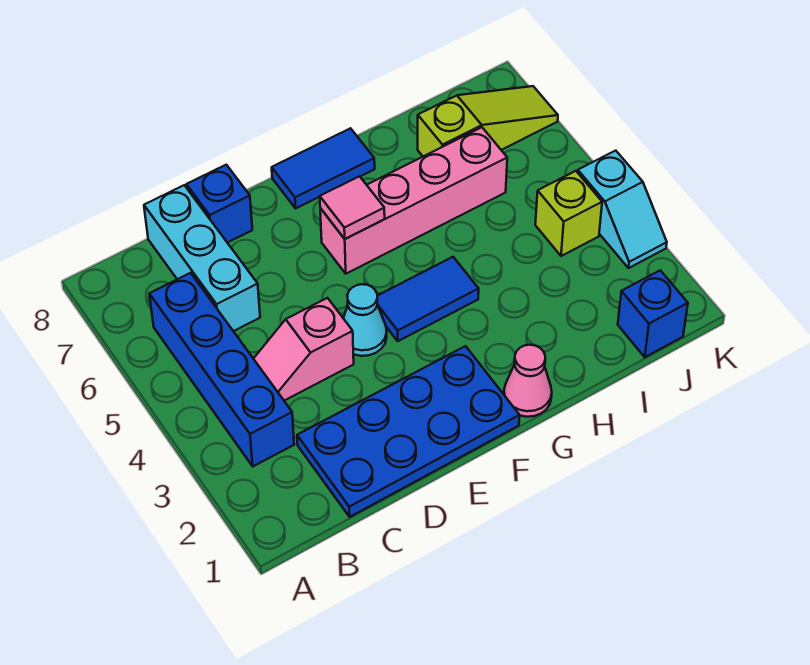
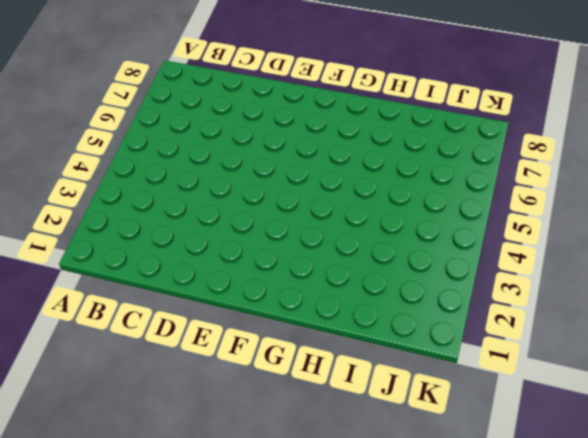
none -> blue brick B3:B6 level 1
none -> blue plate C1:F2 level 1
none -> pink slope C4:D4 level 1 top D

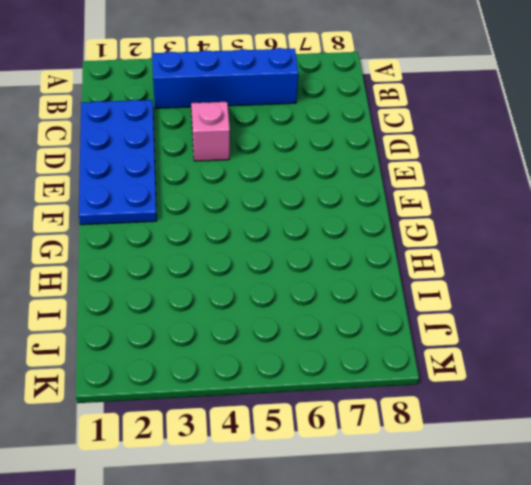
none -> cyan brick C6:C8 level 1
none -> blue brick D8 level 1
none -> cyan cone E4 level 1

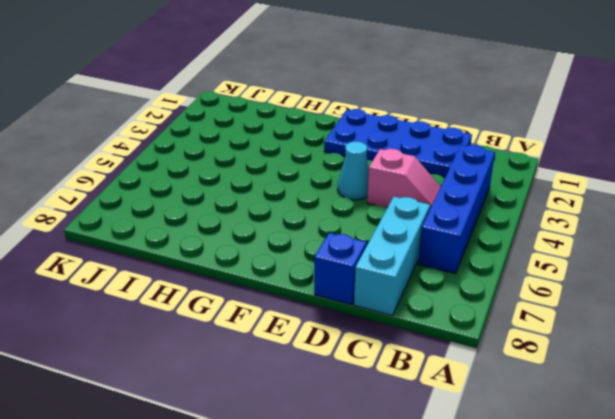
none -> blue tile F4:G4 level 1
none -> pink brick F6:I6 level 1
none -> blue tile F8:G8 level 1

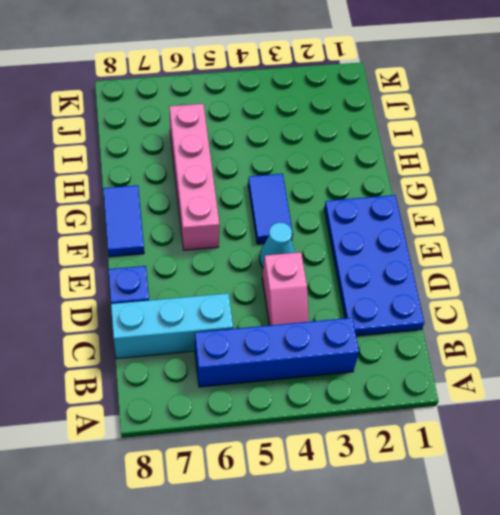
none -> pink cone G1 level 1
none -> lime slope I7:K7 level 1 top I
none -> blue brick J1 level 1

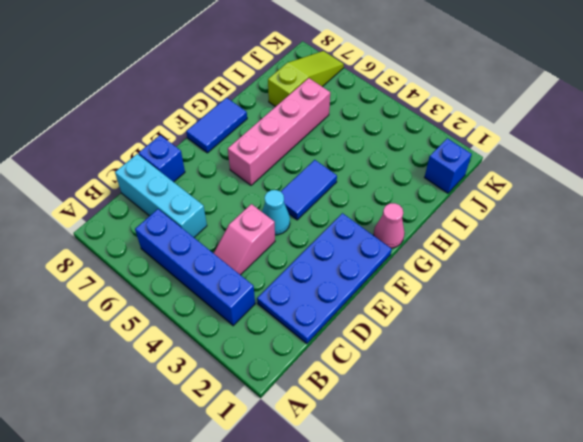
none -> lime brick J4 level 1
none -> cyan slope K3:K4 level 1 top 4
none -> pink tile F6 level 2

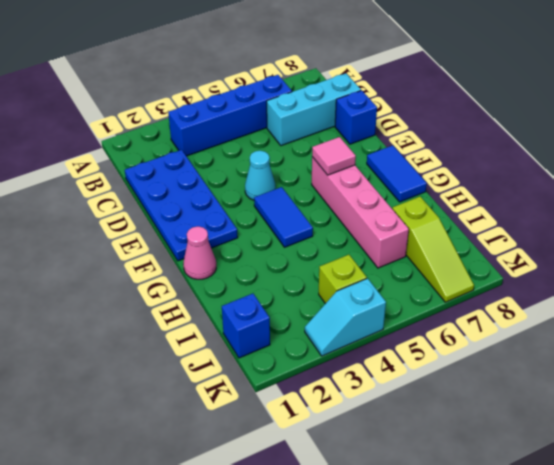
none -> pink slope C4:D4 level 1 top D

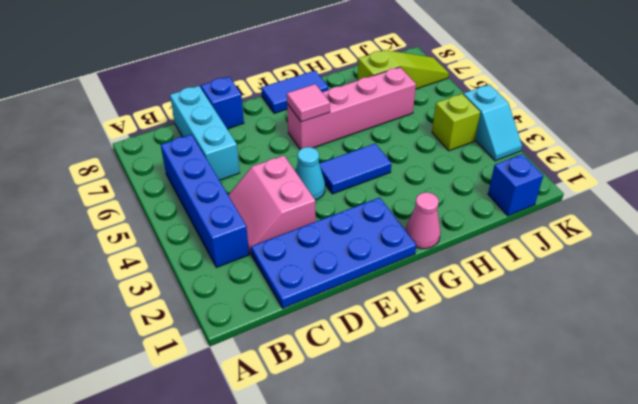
pink slope C3:D4 level 1 top D -> pink slope C4:D4 level 1 top D

